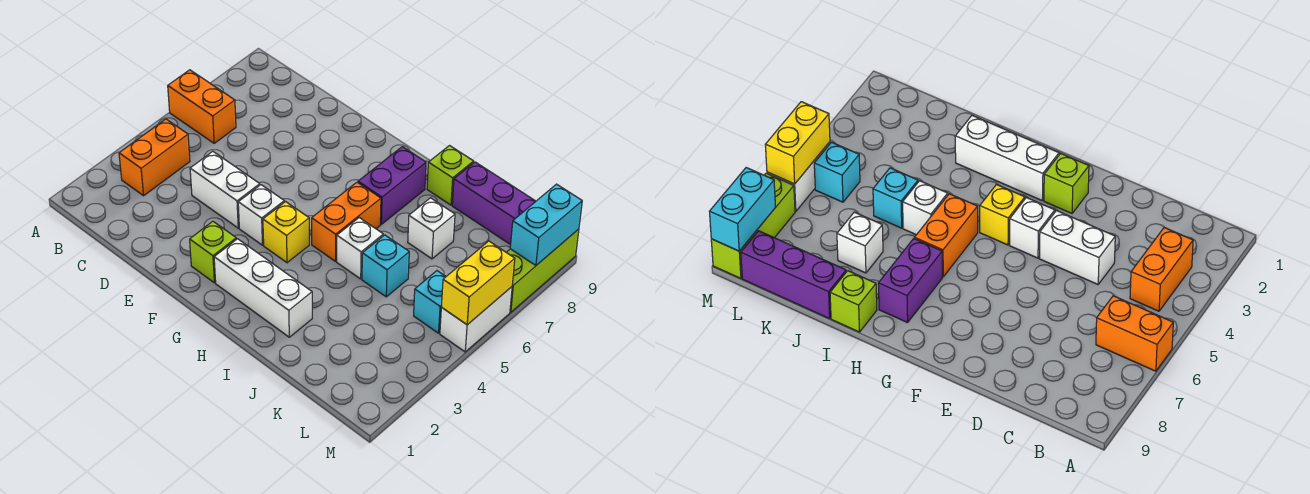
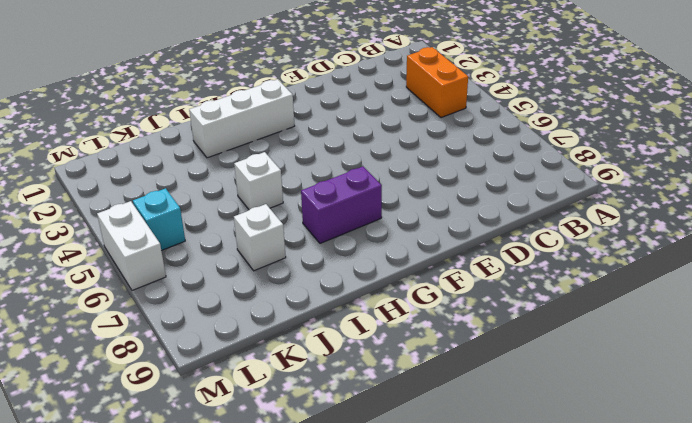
purple brick G7:H7 level 1 -> purple brick H7:H8 level 1
none -> orange brick A6:B6 level 1
none -> white brick D4:E4 level 1
none -> lime brick F2 level 1

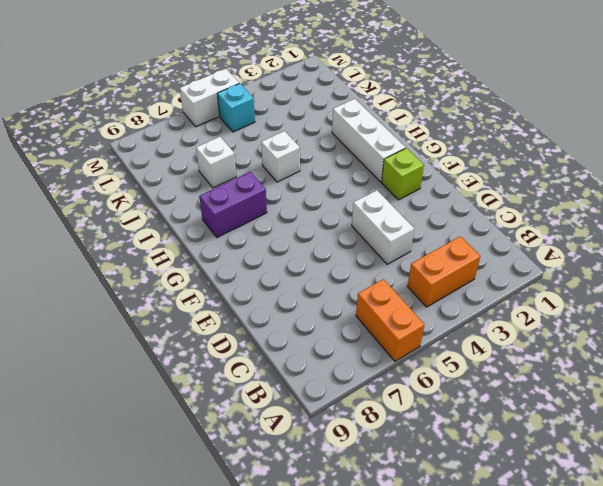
none -> white brick F4 level 1
none -> yellow brick G4 level 1
none -> orange brick H5:H6 level 1

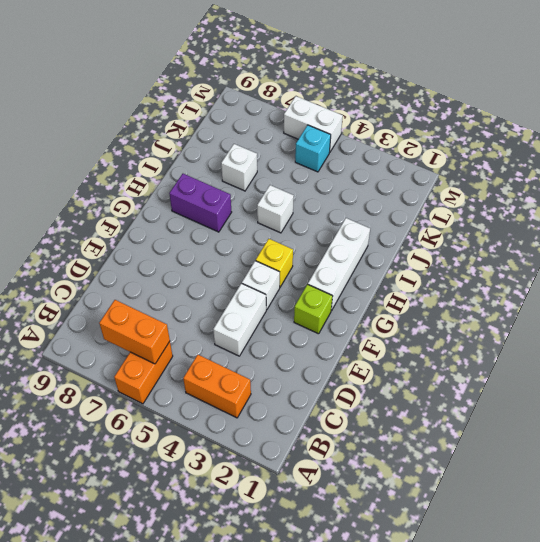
orange brick B6:B7 level 2 -> orange brick H5:H6 level 1
none -> lime brick I9 level 1
none -> cyan brick J5 level 1
none -> purple brick J9:L9 level 1

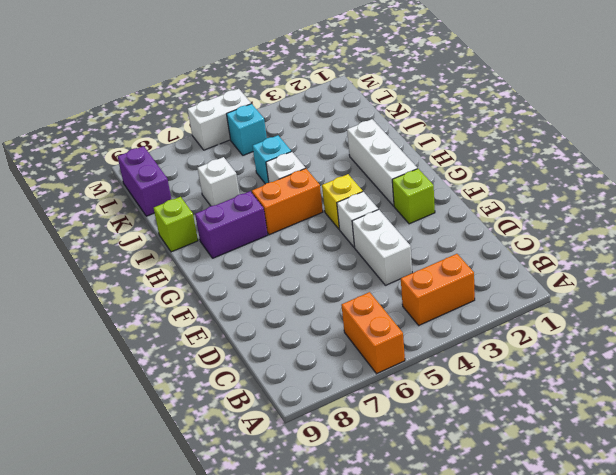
purple brick K9:L9 level 1 -> purple brick J9:L9 level 1
none -> lime brick M7:M9 level 1
none -> yellow brick M5:M6 level 2
none -> cyan brick M8:M9 level 2

